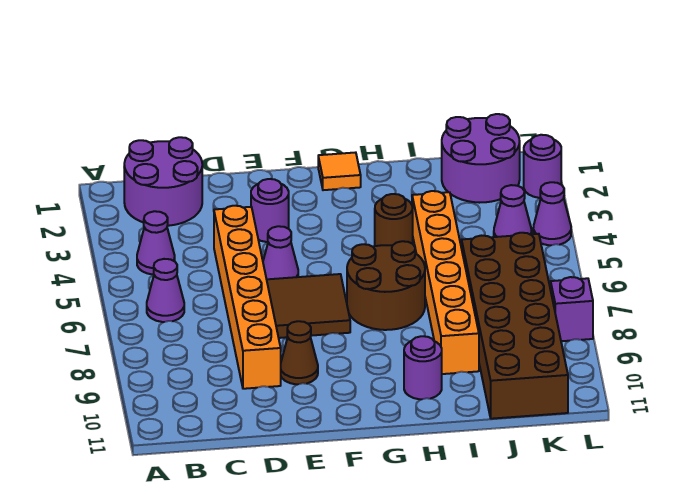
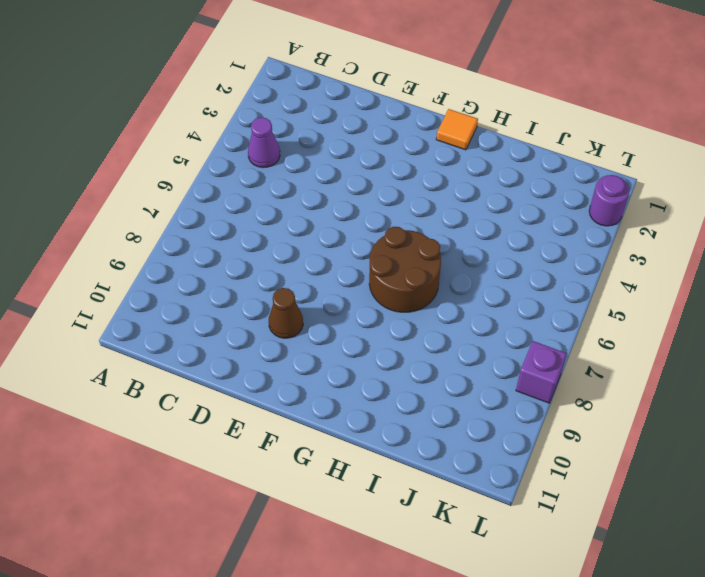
none -> purple round brick B1:C2 level 1
none -> purple cone B6 level 1
none -> orange brick D4:D9 level 1

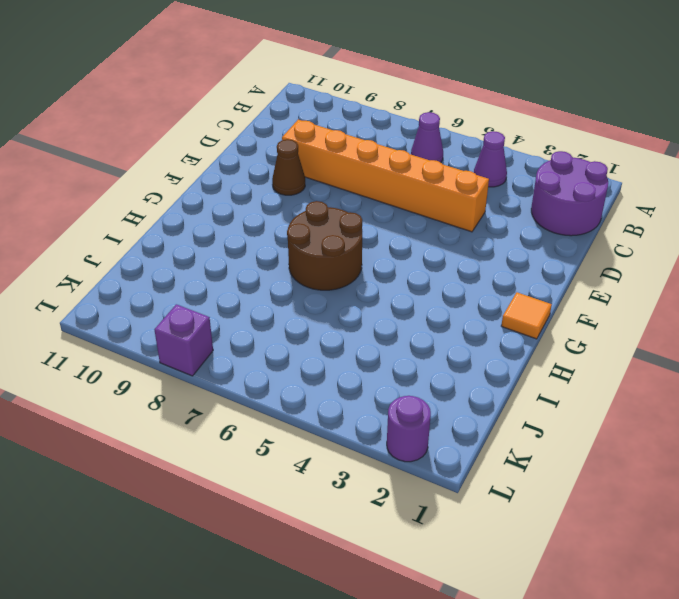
none -> purple round brick E3 level 1
none -> purple cone E5 level 1
none -> brown tile E6:F7 level 1

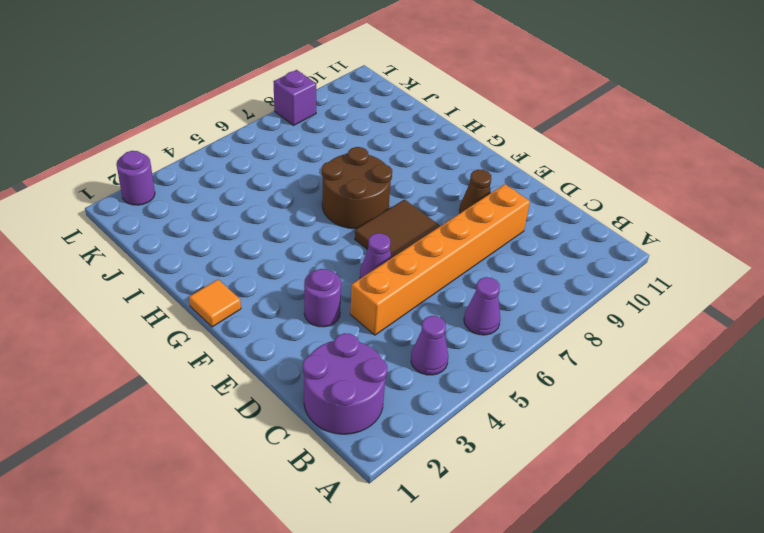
none -> brown round brick H4 level 1
none -> purple round brick H10 level 1
none -> orange brick I4:I9 level 1

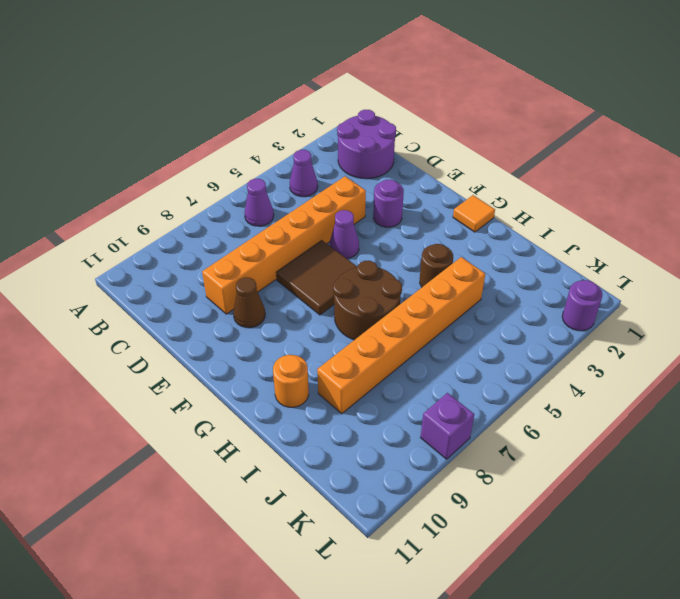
orange round brick H10 level 1 -> purple round brick H10 level 1
none -> purple round brick J1:K2 level 1
none -> brown brick J6:K11 level 1
none -> purple cone K4 level 1

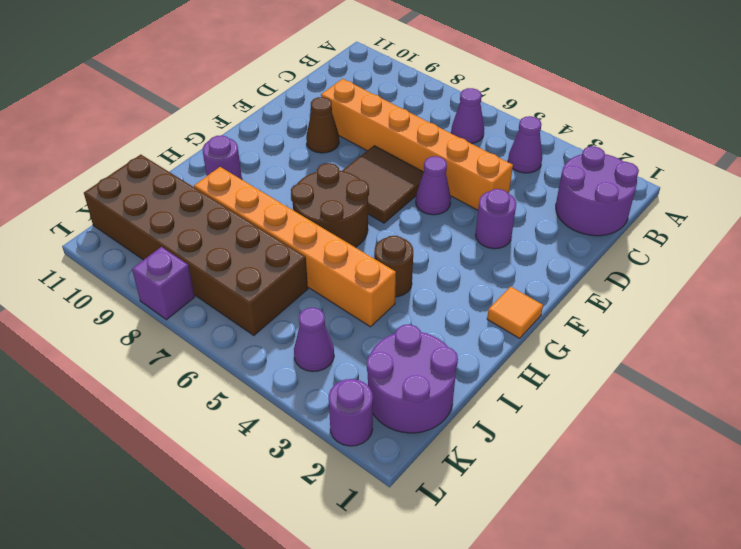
none -> purple cone L4 level 1

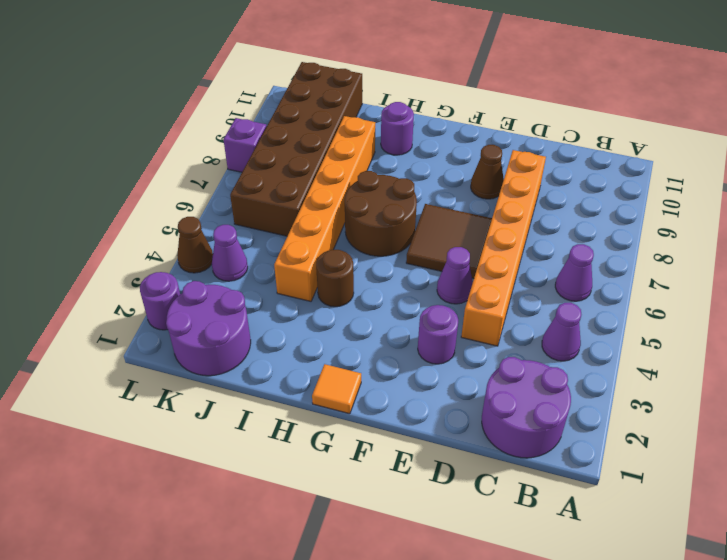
brown cone L4 level 1 -> purple cone L4 level 1

